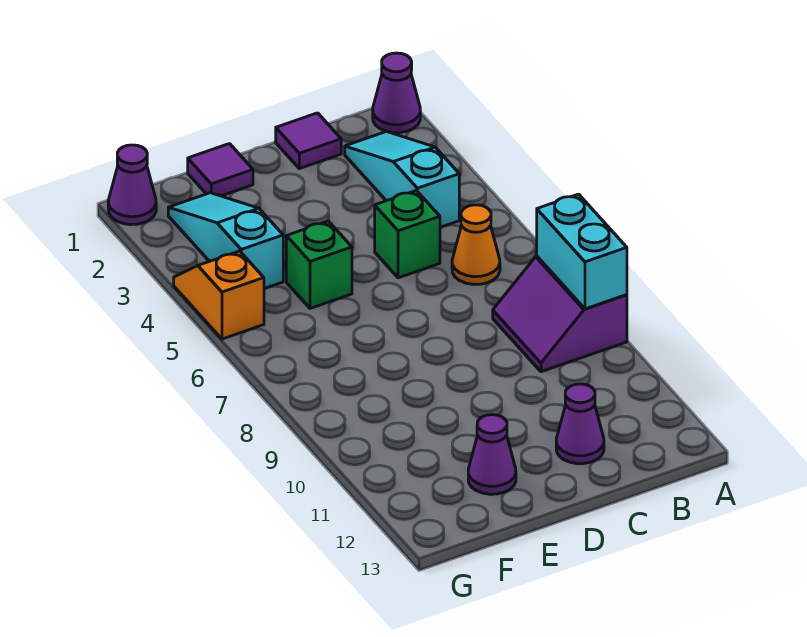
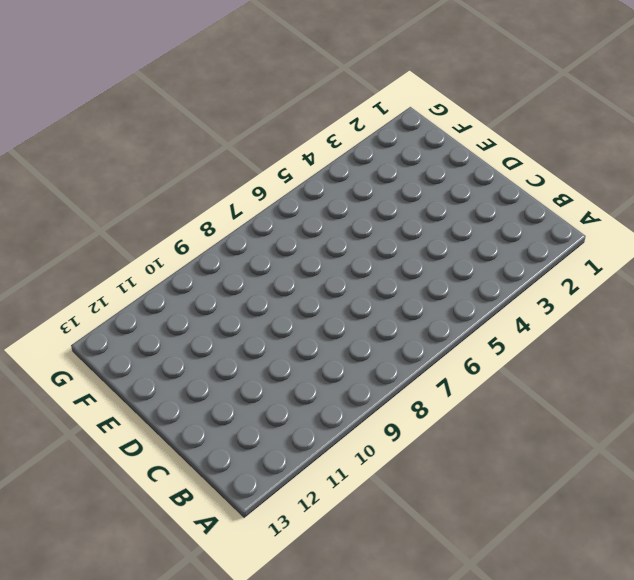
none -> purple cone A1 level 1
none -> purple slope A8:B9 level 1 top A
none -> cyan slope B2:B4 level 1 top 4

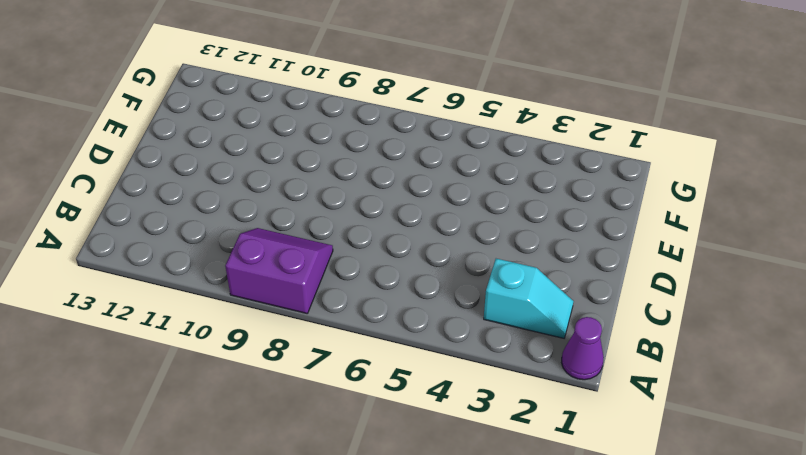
cyan slope B2:B3 level 1 top 3 -> cyan slope B2:B4 level 1 top 4
none -> orange cone B6 level 1
none -> purple tile C1 level 1
none -> green brick C5 level 1

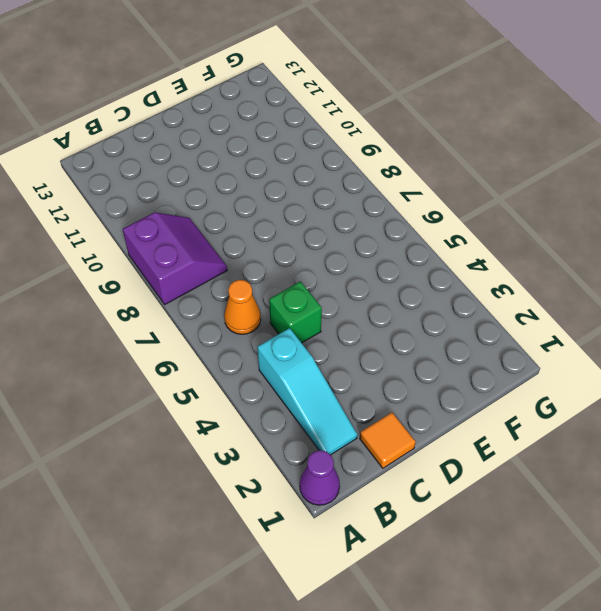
orange tile C1 level 1 -> purple tile C1 level 1
none -> purple cone C12 level 1
none -> purple tile E1 level 1
none -> green brick E5 level 1

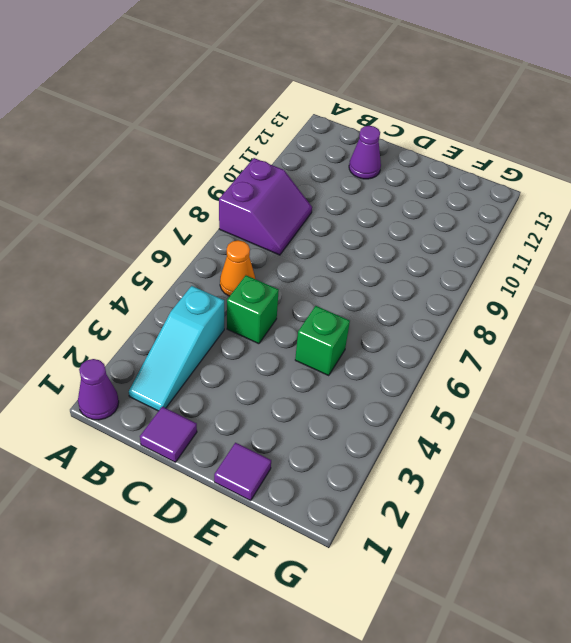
none -> purple cone E12 level 1
none -> cyan slope F2:F4 level 1 top 4
none -> purple cone G1 level 1

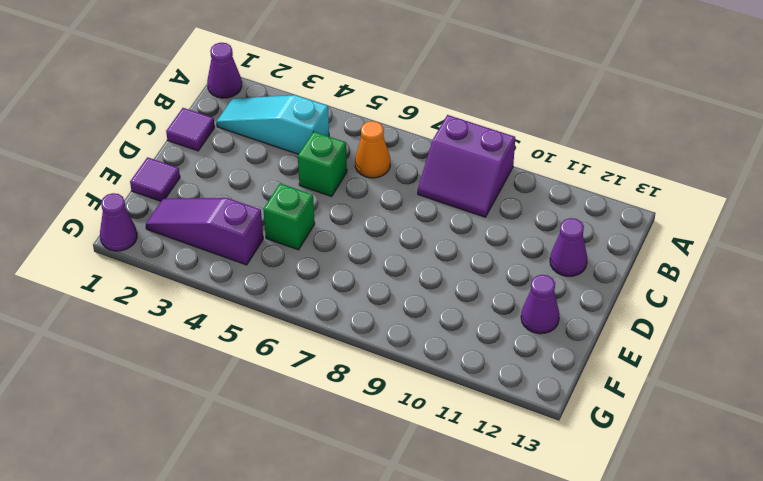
purple slope F2:F4 level 1 top 4 -> cyan slope F2:F4 level 1 top 4
none -> orange slope G4:G5 level 1 top 5
none -> cyan brick A8:A9 level 2

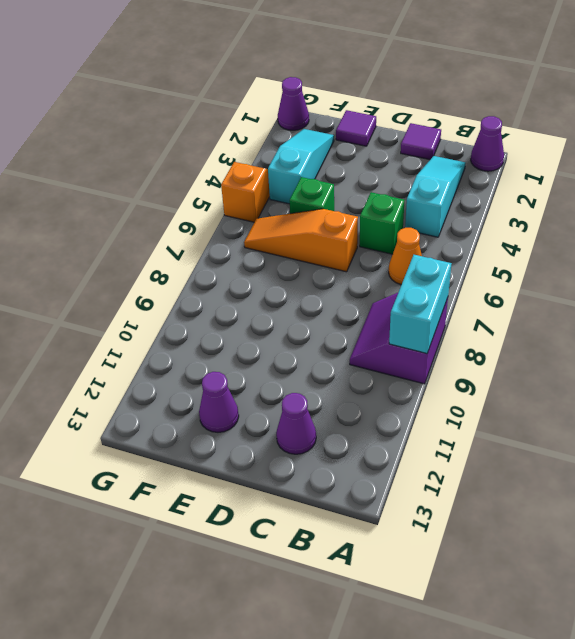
orange slope D6:F6 level 1 top D -> none

